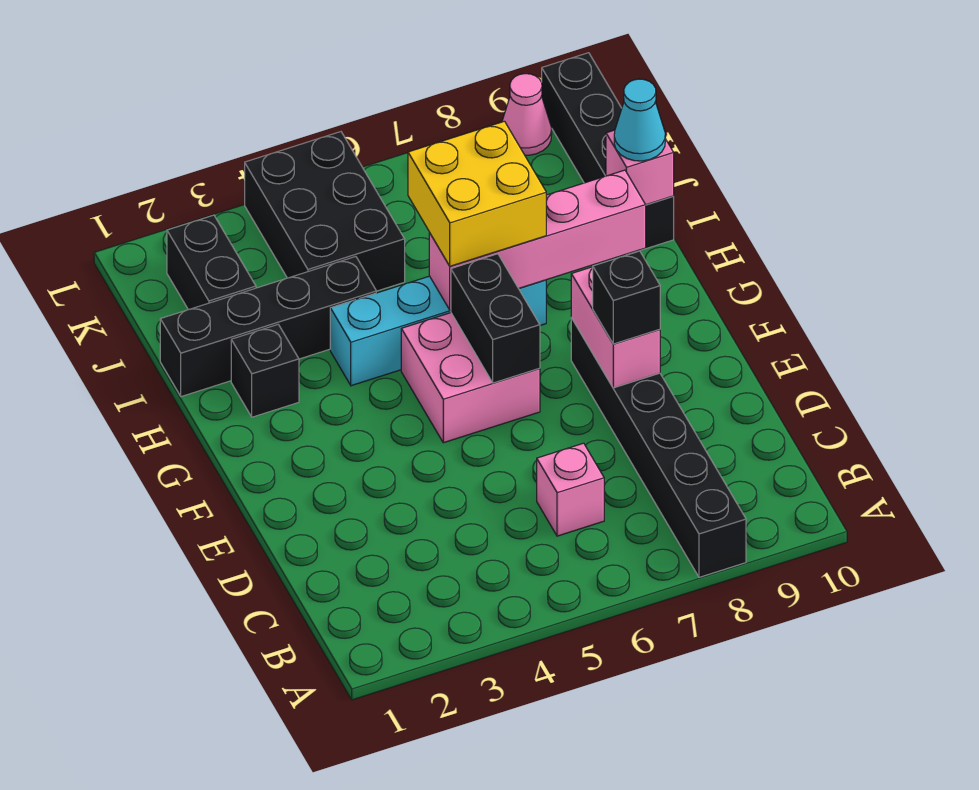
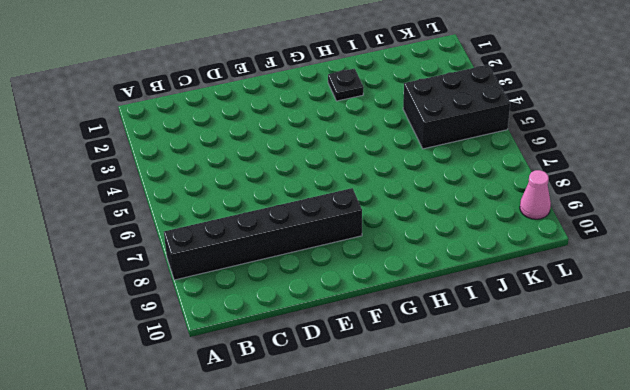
black plate H2 level 1 -> black brick H2 level 1
none -> pink brick C6 level 1
none -> pink brick F5:G6 level 1
none -> cyan brick H4:H7 level 1

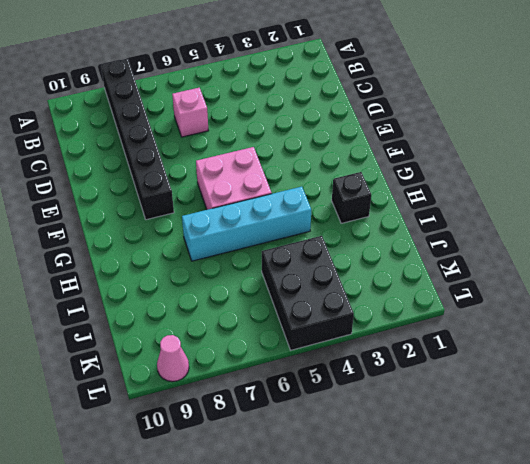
none -> black brick I1:I4 level 1
none -> black brick I10:L10 level 1
none -> black brick J2:K2 level 1

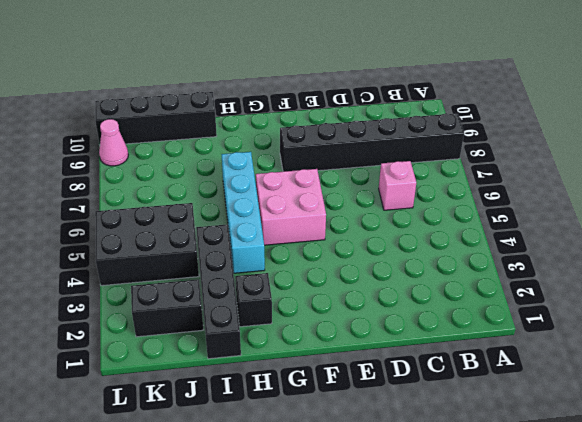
none -> pink brick E8:F8 level 2
none -> black brick F6:G6 level 2
none -> pink brick H6:H9 level 2

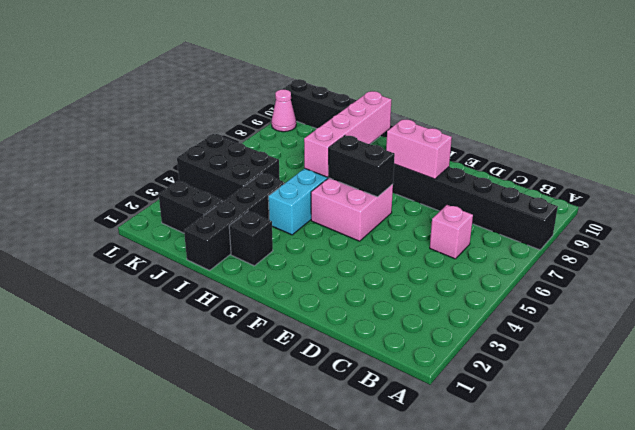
none -> pink brick I10 level 2
none -> black brick E8 level 3
none -> yellow brick H6:I7 level 3

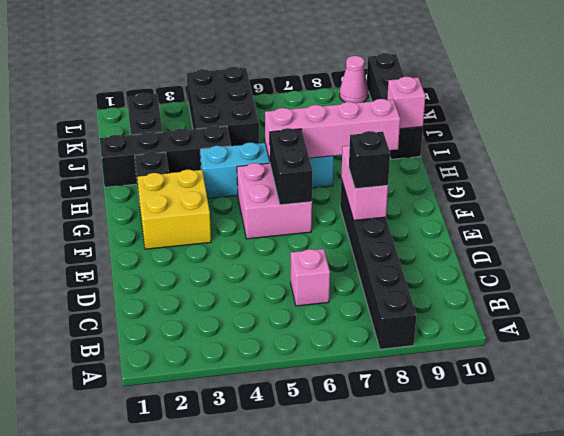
yellow brick F2:G3 level 1 -> yellow brick H6:I7 level 3
none -> cyan cone I10 level 3

